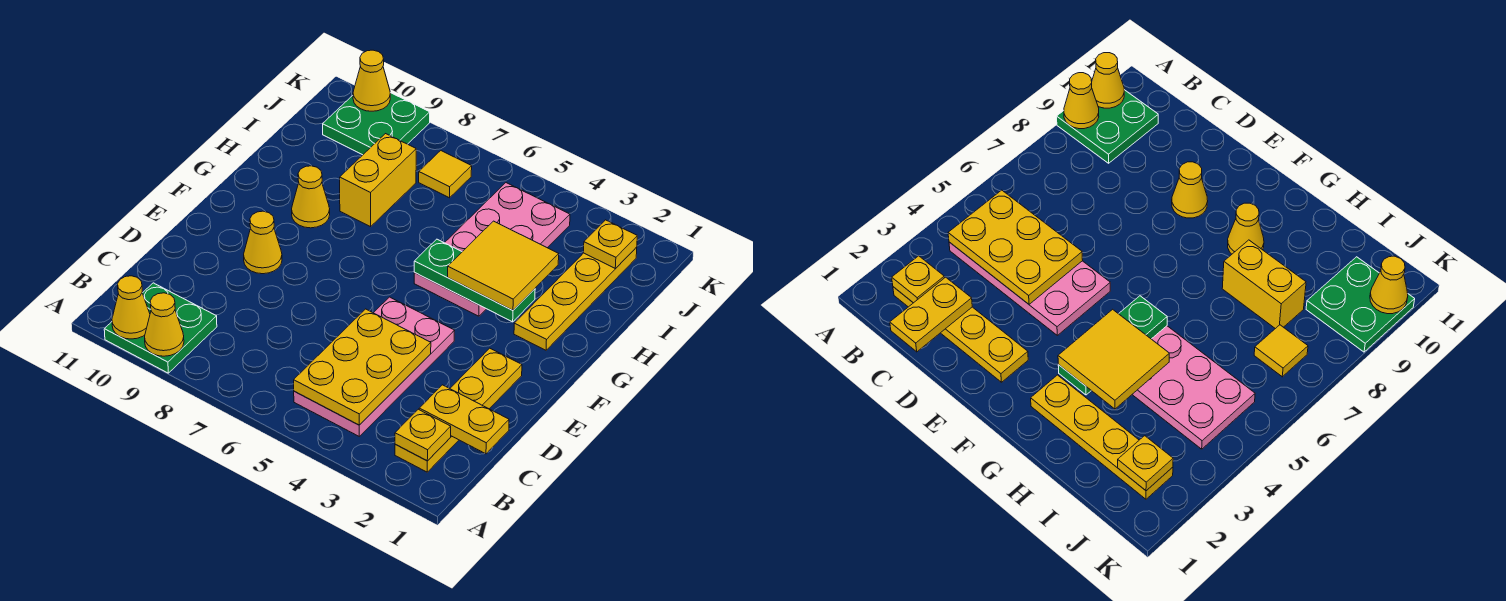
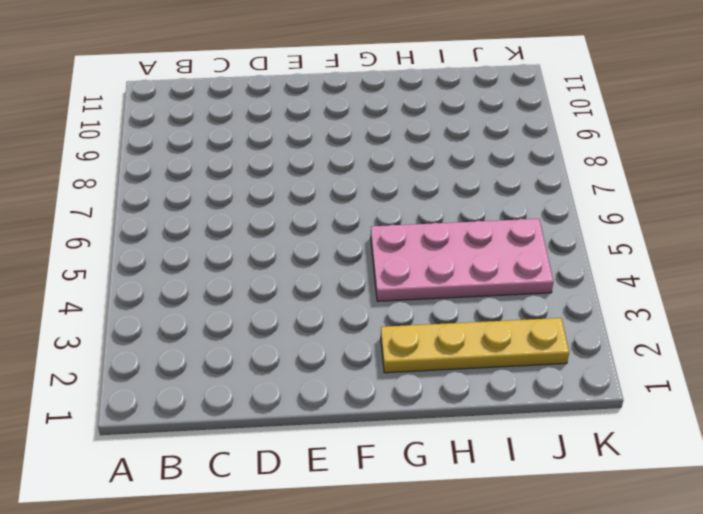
none -> green plate A9:B10 level 1
none -> yellow plate B2:E2 level 1
none -> pink plate B4:E5 level 1

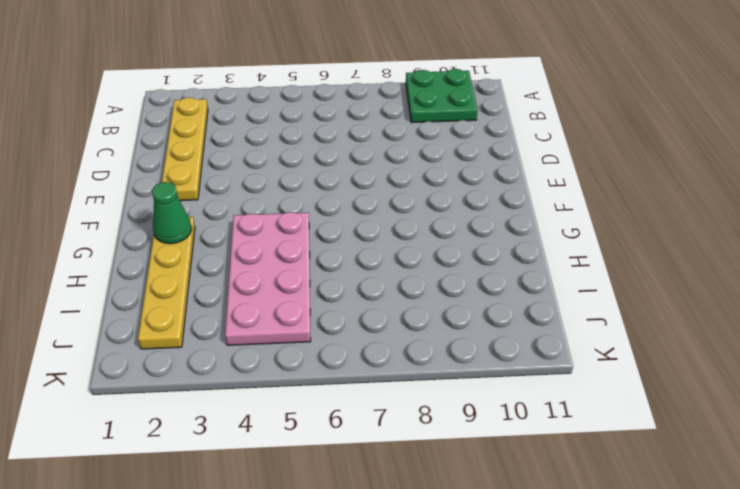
green cone G2 level 2 -> none
none -> pink plate B4:E5 level 1
none -> yellow cone E9 level 1
none -> yellow cone G9 level 1

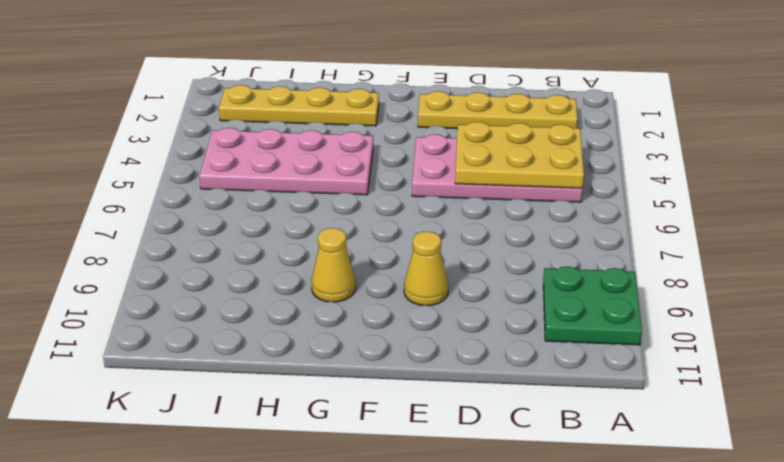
none -> yellow brick H8:I8 level 1
none -> yellow tile J7 level 1
none -> green plate J9:K10 level 1

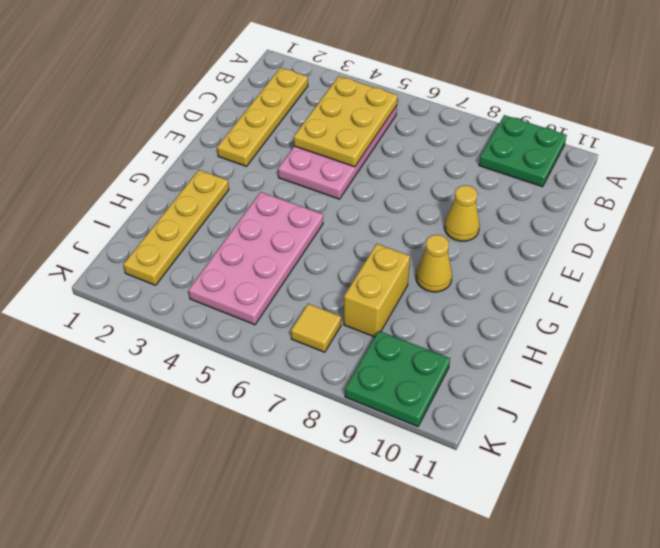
none -> yellow cone A9 level 2
none -> yellow cone A10 level 2
none -> yellow plate B2 level 2

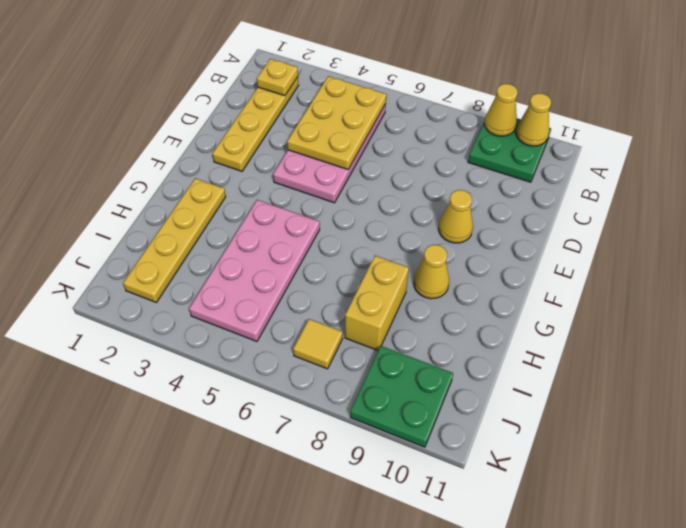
none -> yellow plate C1:C2 level 2
none -> green plate G3:G5 level 2
none -> yellow plate J2 level 2

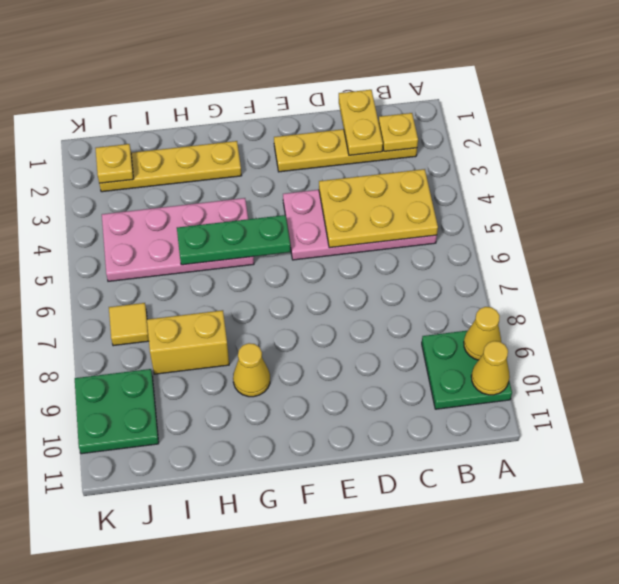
green plate F5:H5 level 2 -> green plate G3:G5 level 2
none -> yellow cone E9 level 1
none -> yellow cone K10 level 2
none -> yellow tile G3:H4 level 3

